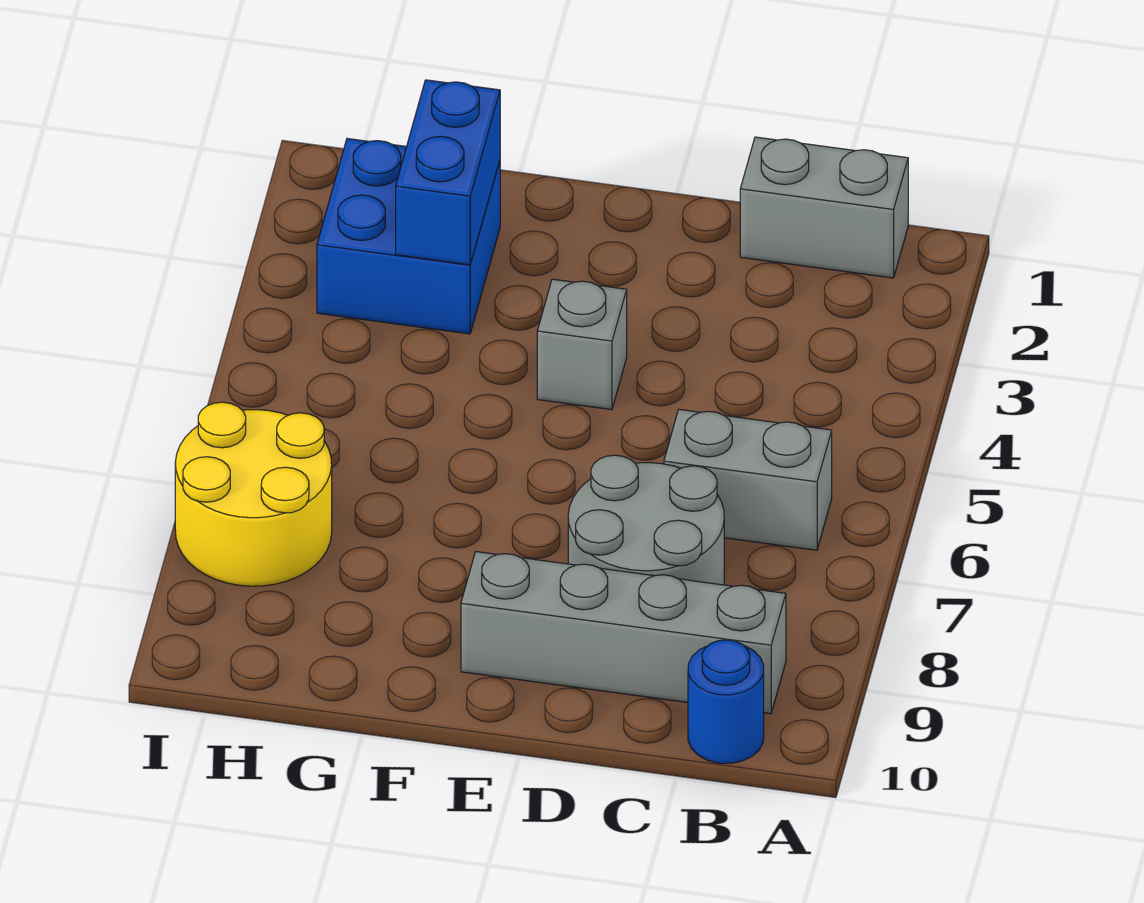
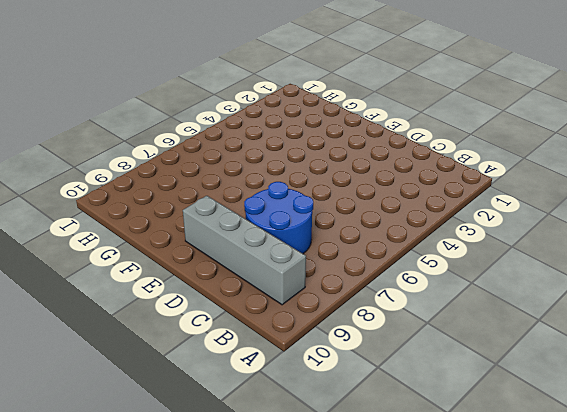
blue round brick C7:D8 level 1 -> grey round brick C7:D8 level 1
none -> grey brick B1:C1 level 1
none -> grey brick B6:C6 level 1

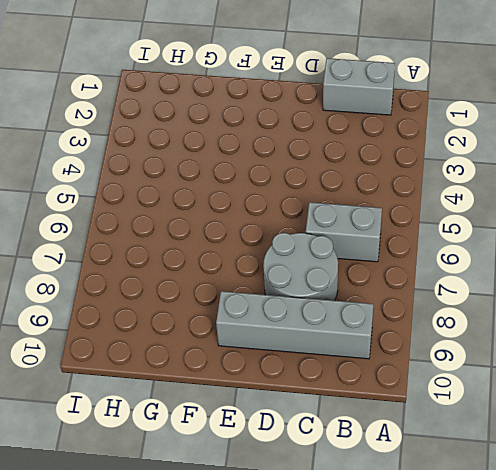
none -> blue round brick B10 level 1
none -> grey brick E4 level 1

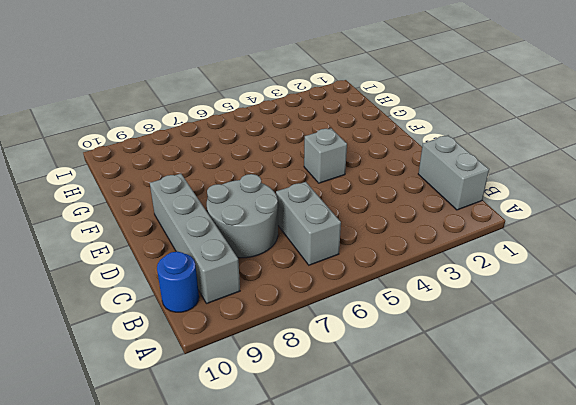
none -> blue brick G2:H3 level 1
none -> yellow round brick H7:I8 level 1

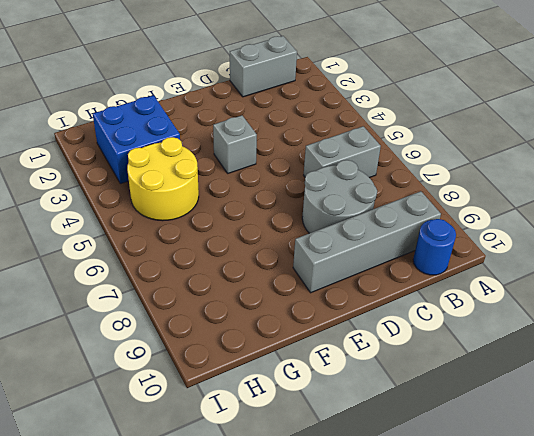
yellow round brick G4:H5 level 1 -> yellow round brick H7:I8 level 1
none -> blue brick G2:G3 level 2

